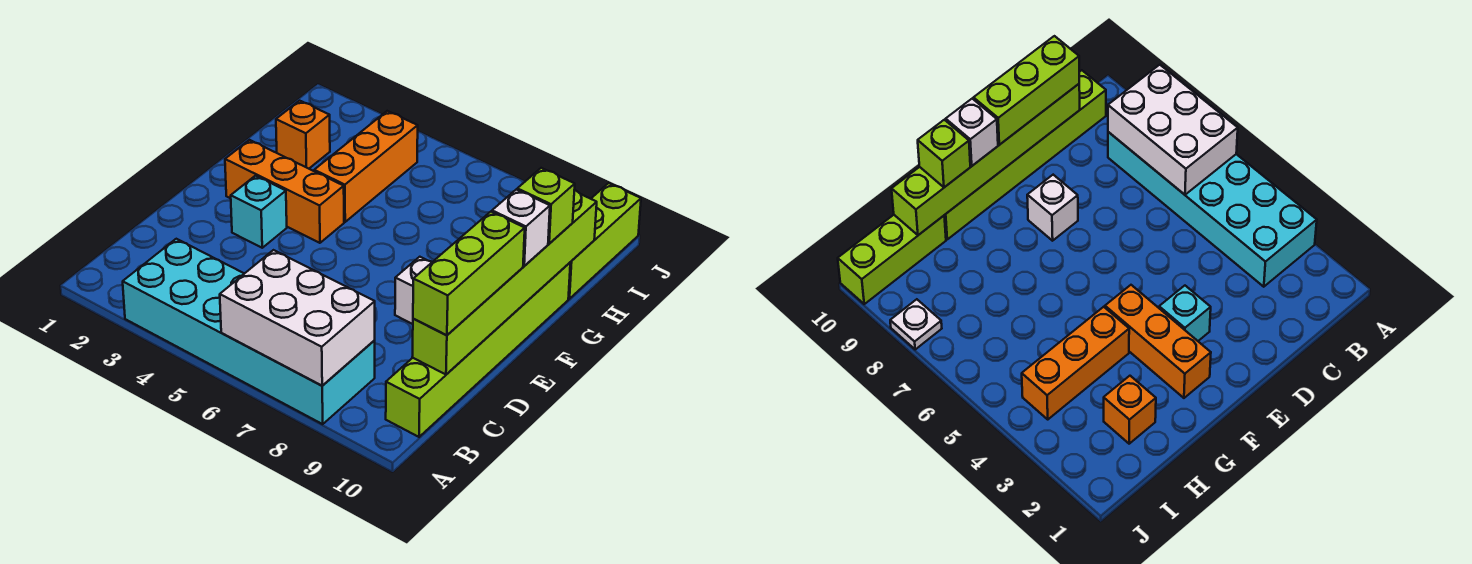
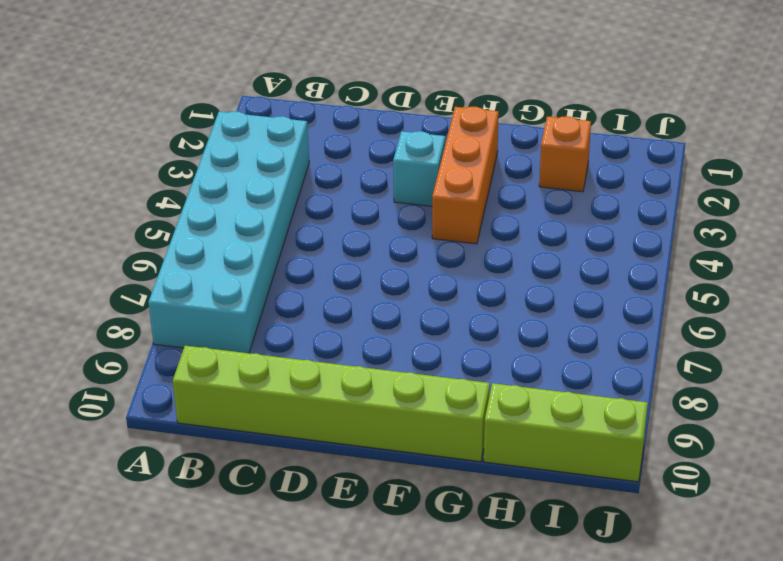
none -> white brick E8 level 1
none -> orange brick G4:I4 level 1
none -> white plate J8 level 1

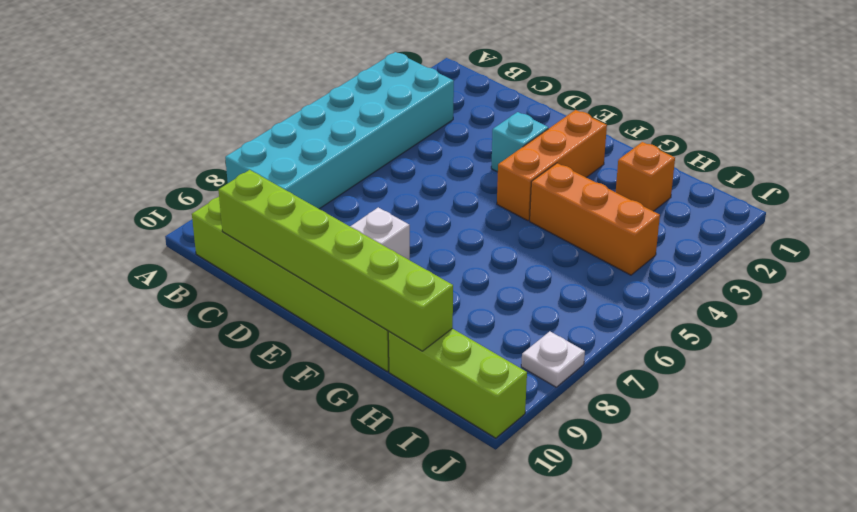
none -> white brick A6:B8 level 2
none -> lime brick C10:E10 level 3
none -> white brick F10 level 3

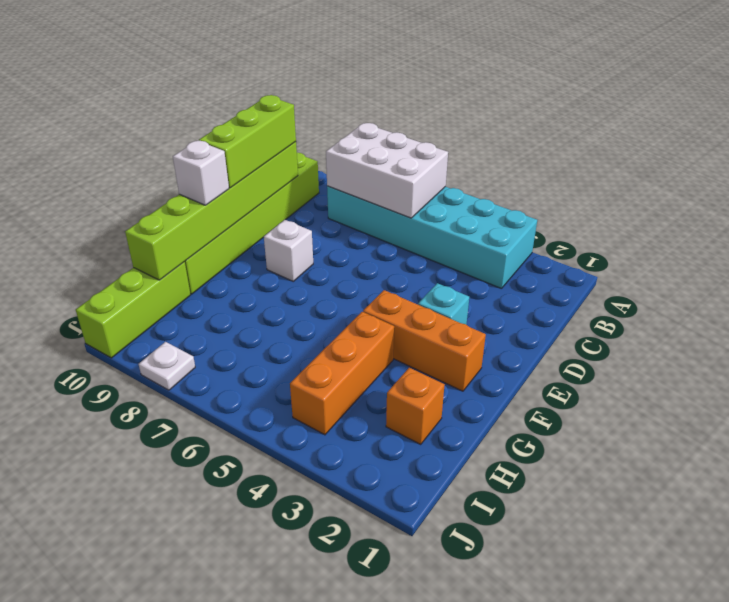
none -> lime brick G10 level 3

